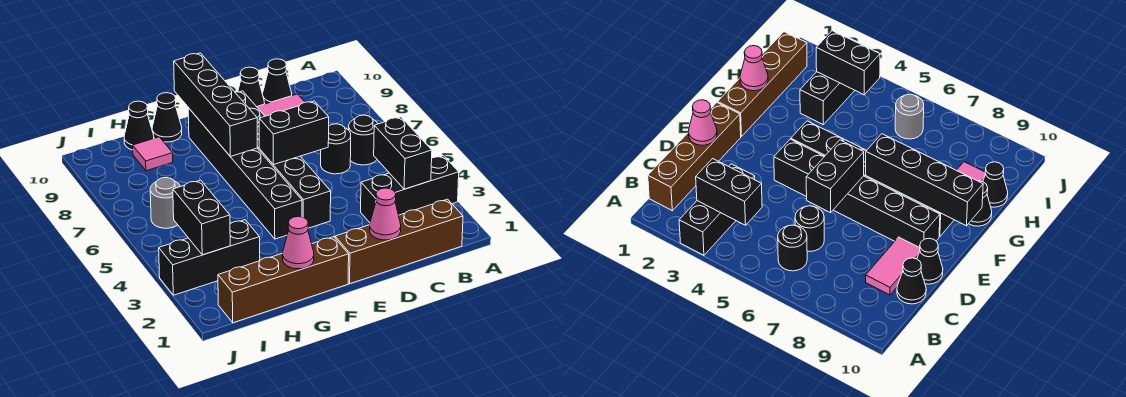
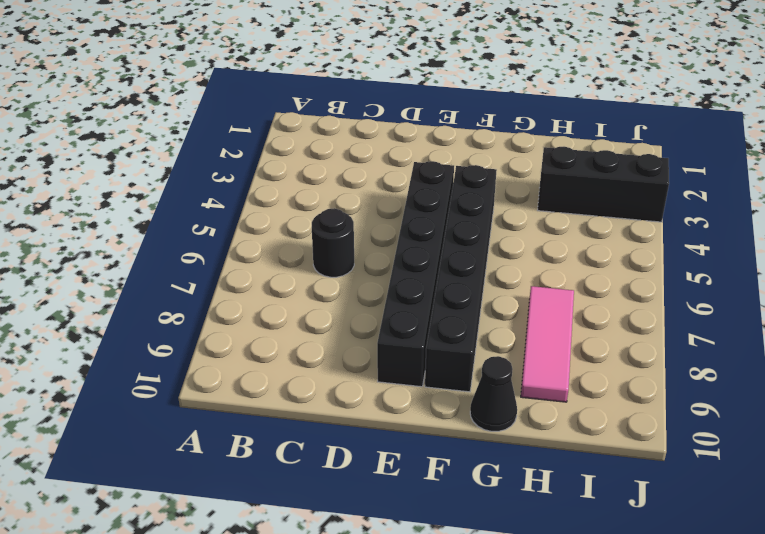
pink tile H7:H9 level 1 -> pink tile H9 level 1
none -> black brick A3:C3 level 1
none -> brown brick B1:E1 level 1
none -> black round brick B6 level 1

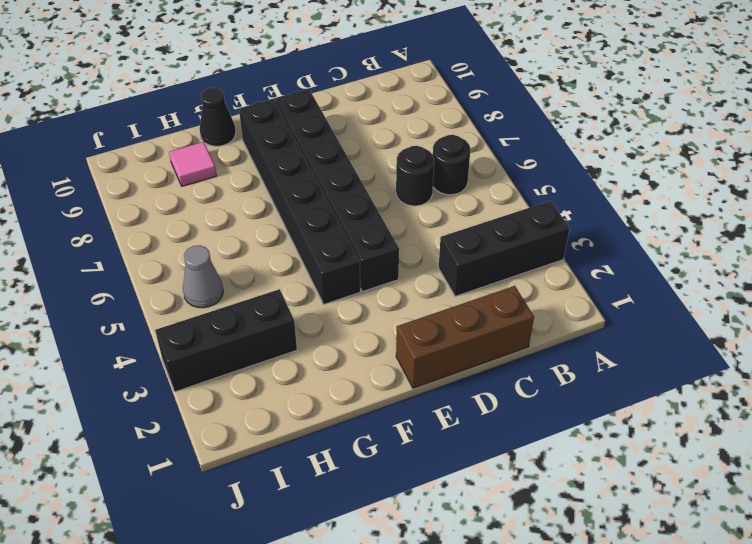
brown brick C1:E1 level 1 -> brown brick B1:E1 level 1
grey cone I5 level 1 -> none
none -> pink tile C9:D9 level 1
none -> black cone C10 level 1
none -> black cone D10 level 1

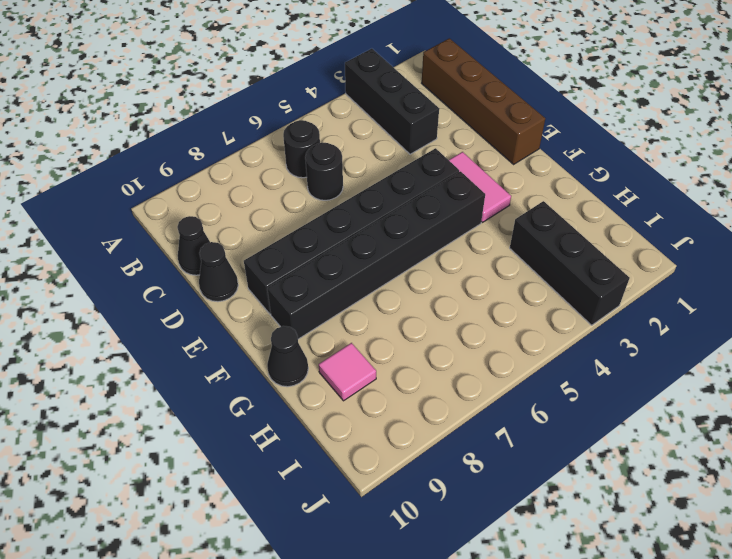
pink tile E3:F3 level 1 -> pink tile C9:D9 level 1
none -> brown brick F1:I1 level 1
none -> black cone H10 level 1
none -> grey round brick I6 level 1

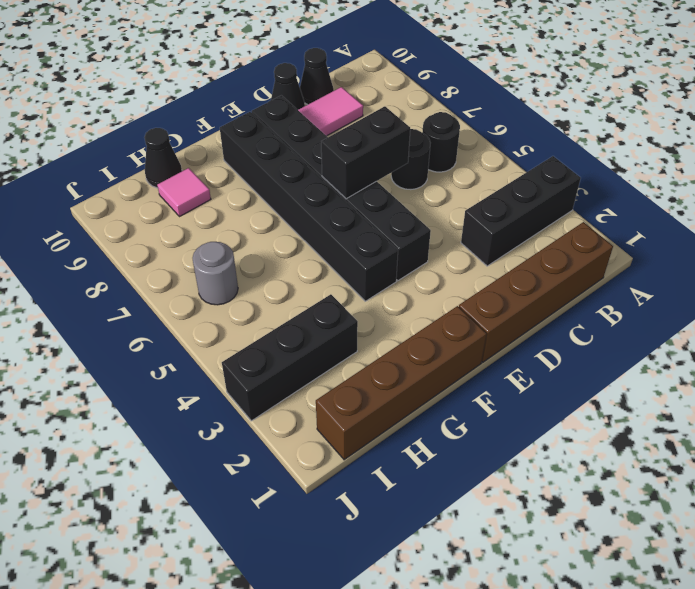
none -> black cone G10 level 1
none -> black brick B3:B4 level 2
none -> pink cone D1 level 2

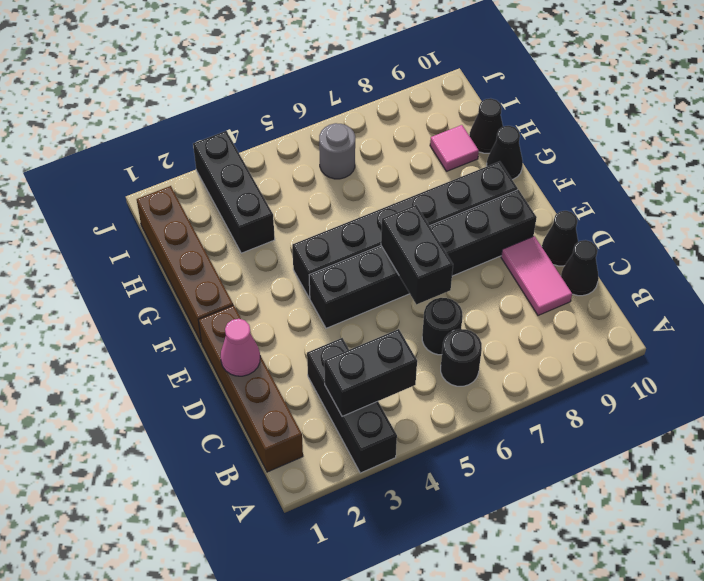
none -> black brick F7:F10 level 2
none -> pink cone G1 level 2
none -> black brick I3:I4 level 2

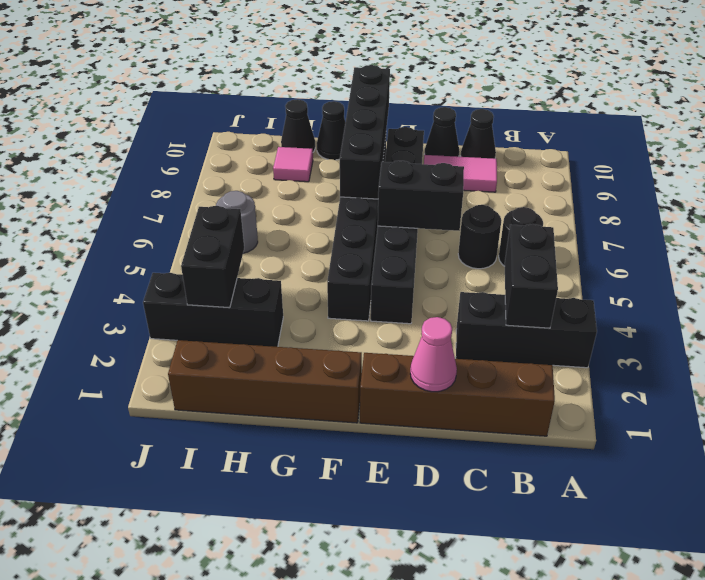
none -> pink cone G1 level 2

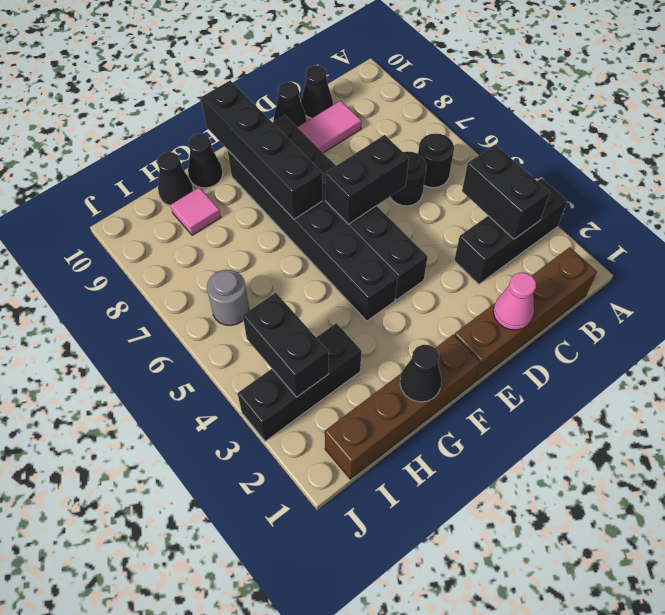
black cone G1 level 2 -> pink cone G1 level 2

